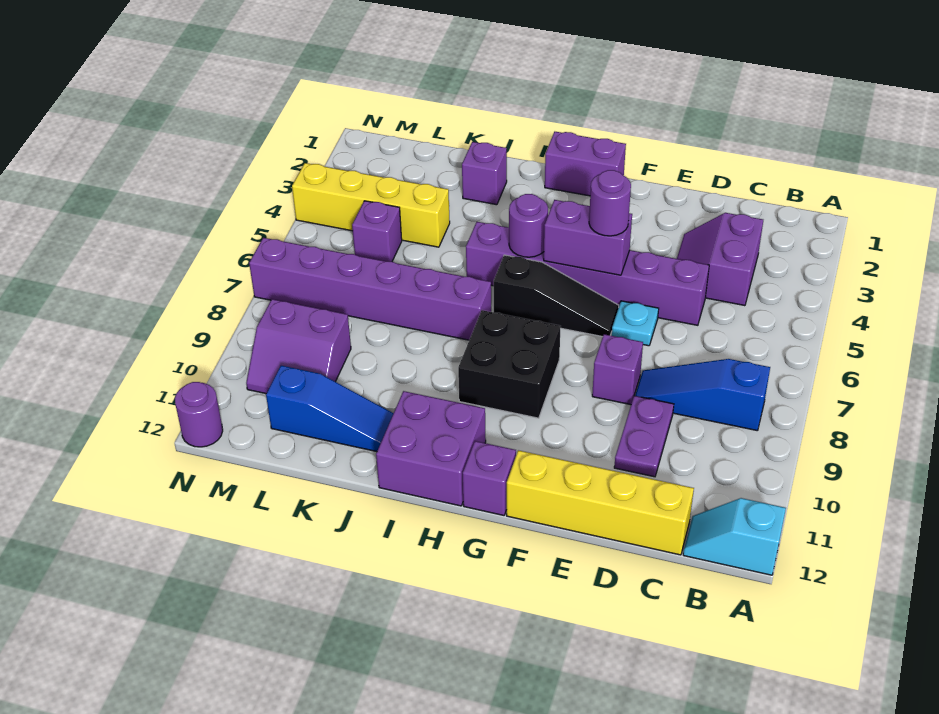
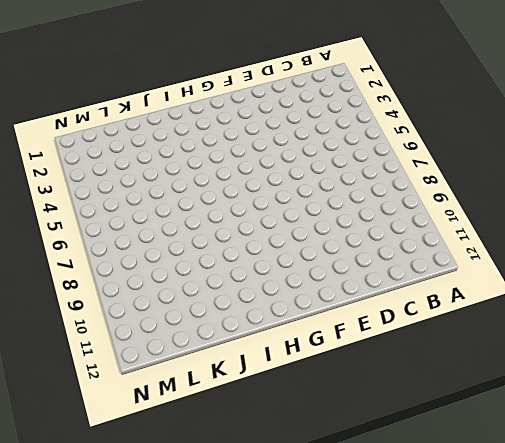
none -> cyan slope A12:B12 level 1 top A
none -> blue slope B8:D8 level 1 top B
none -> purple slope C3:D4 level 1 top C

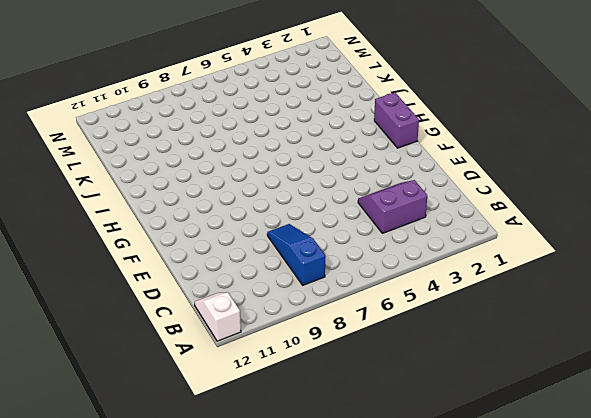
white slope A12:B12 level 1 top A -> cyan slope A12:B12 level 1 top A
none -> yellow brick C12:F12 level 1
none -> purple brick D5:I5 level 1
none -> purple plate D9:D10 level 1

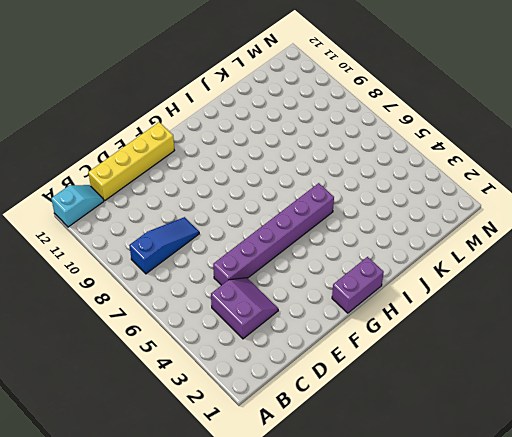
none -> purple plate D9:D10 level 1
none -> cyan plate E6 level 1
none -> purple brick E8 level 1

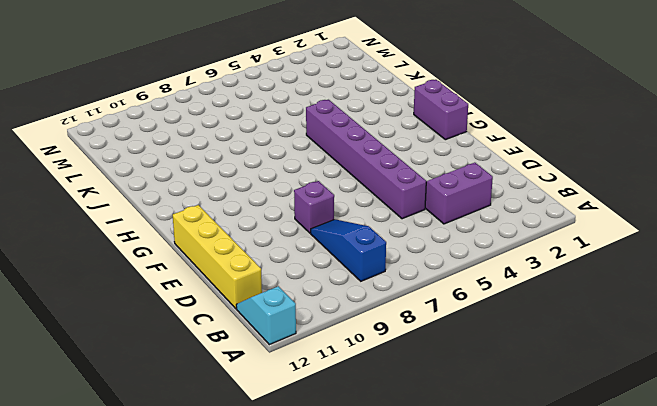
none -> purple plate D9:D10 level 1
none -> cyan plate E6 level 1
none -> black slope F6:H6 level 1 top H

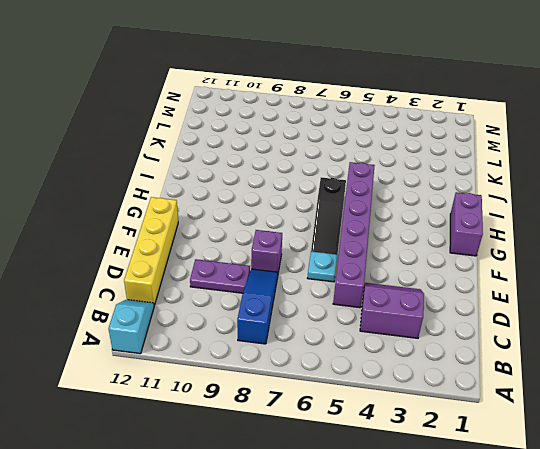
none -> black brick G8:H9 level 1
none -> purple brick G12 level 1
none -> purple brick H11:I12 level 1

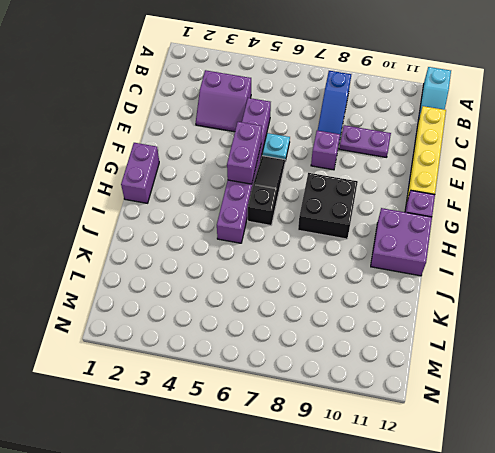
none -> purple brick I7:N7 level 1
none -> purple brick J2 level 1
none -> blue slope J11:L11 level 1 top L

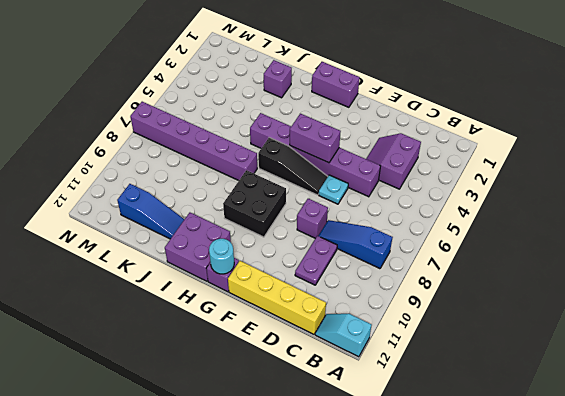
cyan round brick G12 level 2 -> none
none -> yellow brick K4:N4 level 1
none -> purple brick L5 level 1
none -> purple slope L9:M10 level 1 top 9

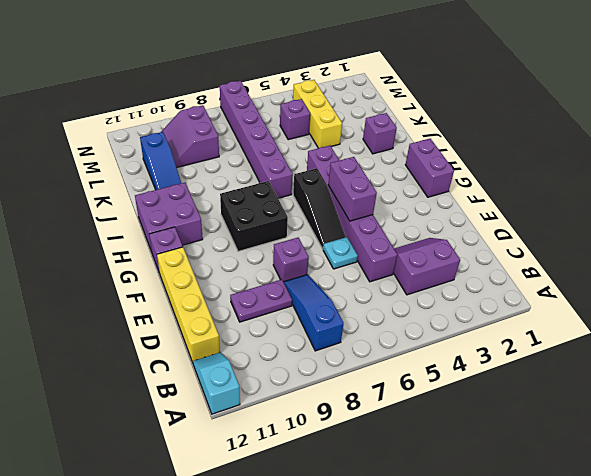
yellow brick K4:M4 level 1 -> yellow brick K4:N4 level 1
none -> purple round brick N12 level 1
none -> purple round brick H5 level 2
none -> purple round brick F5 level 3

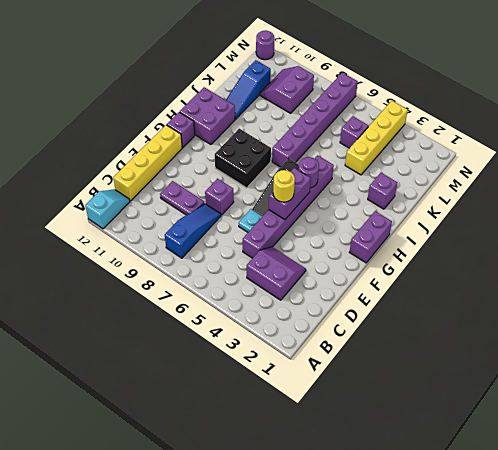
yellow round brick F5 level 3 -> purple round brick F5 level 3

